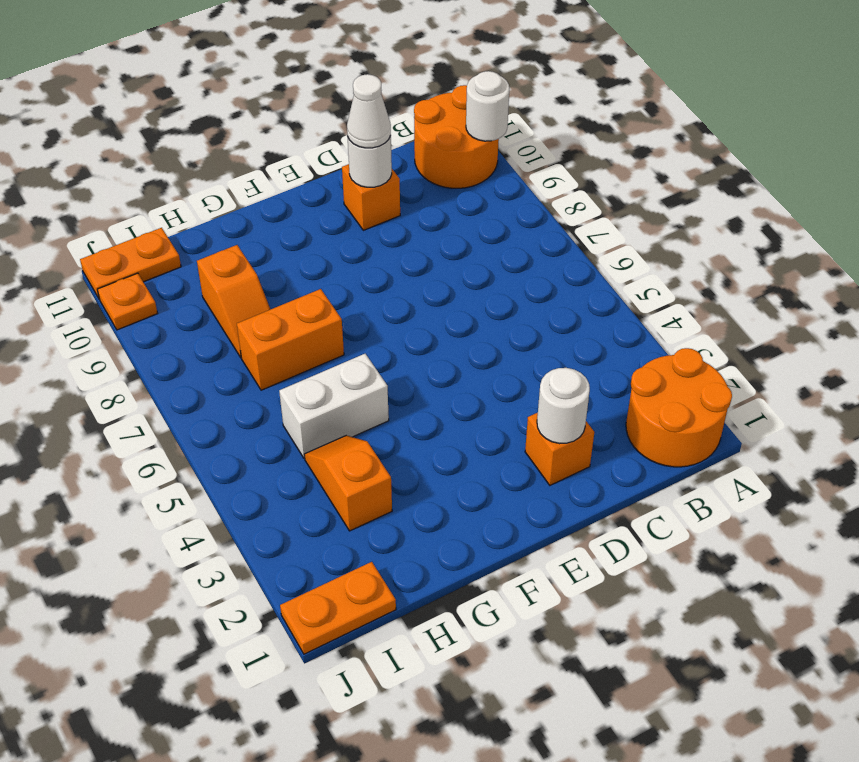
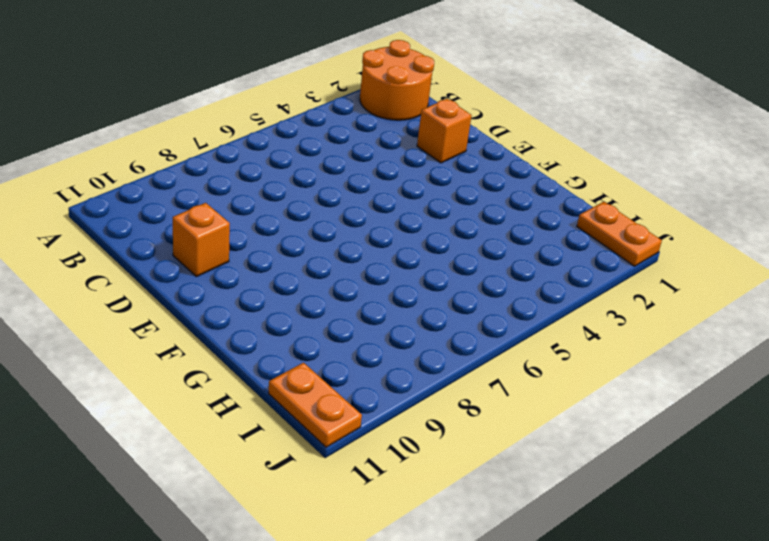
none -> orange round brick A10:B11 level 1
none -> white brick G5:H5 level 1
none -> orange brick G7:H7 level 1

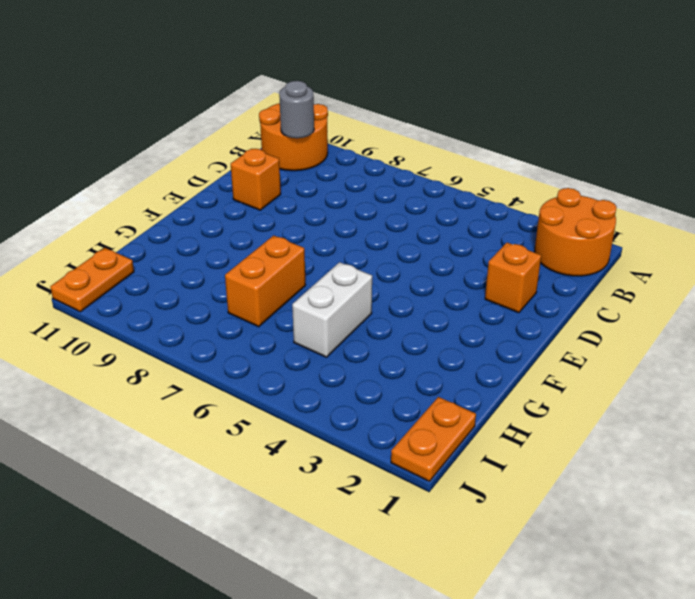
grey round brick B10 level 2 -> none
none -> orange slope H3:H4 level 1 top 3
none -> orange slope H8:H9 level 1 top 9
none -> orange plate J10 level 1

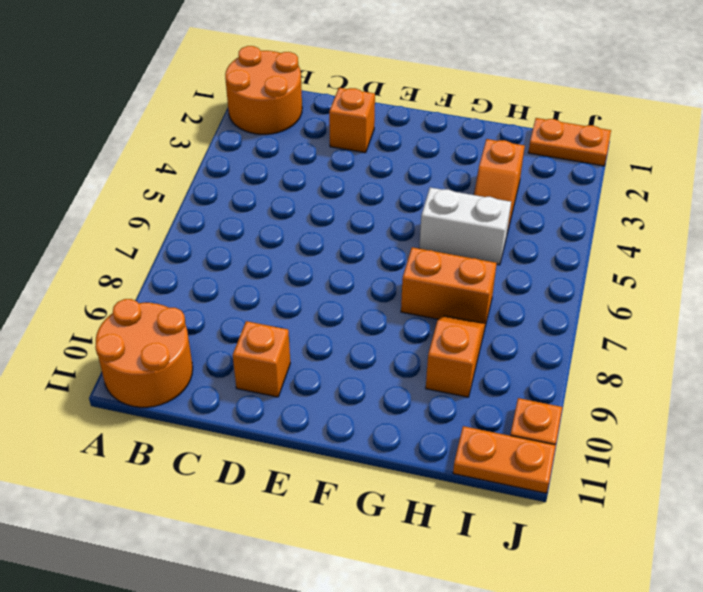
none -> white round brick A10 level 2
none -> white round brick D2 level 2
none -> white round brick D10 level 2

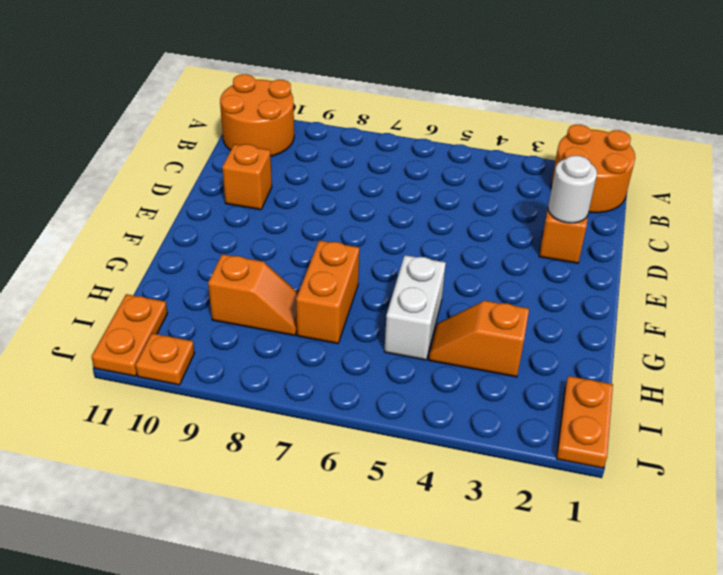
none -> white round brick A10 level 2
none -> white round brick D10 level 2
none -> white cone D10 level 3

